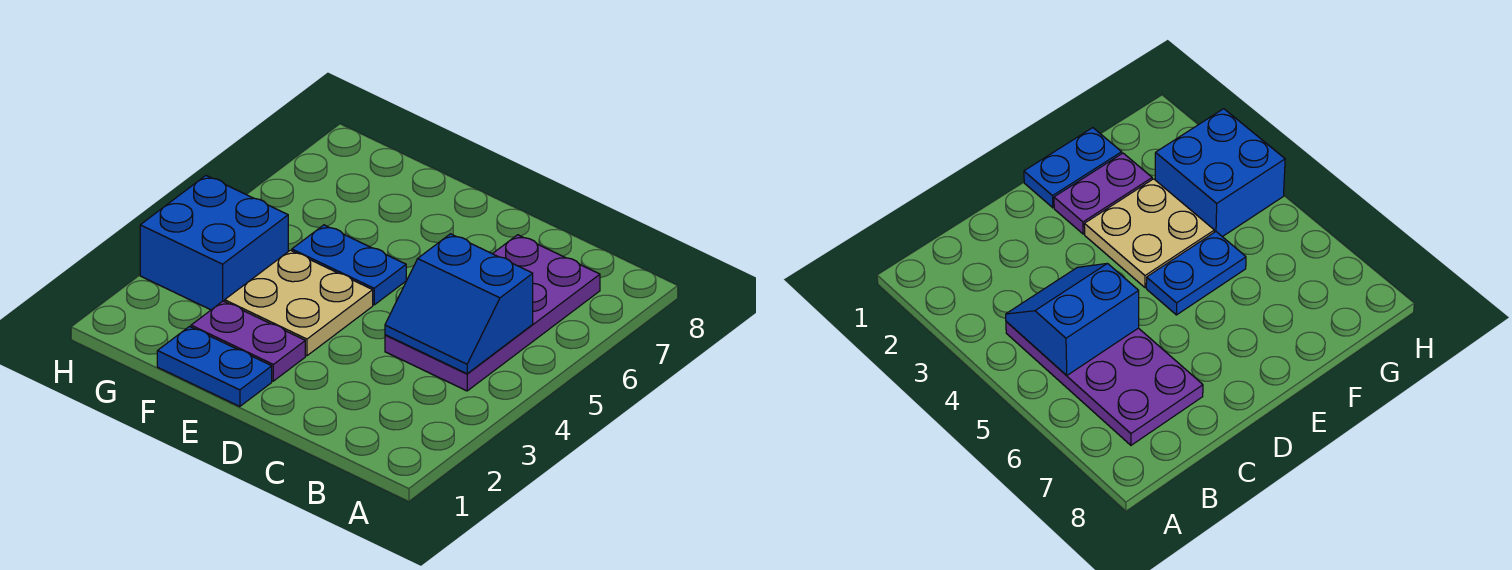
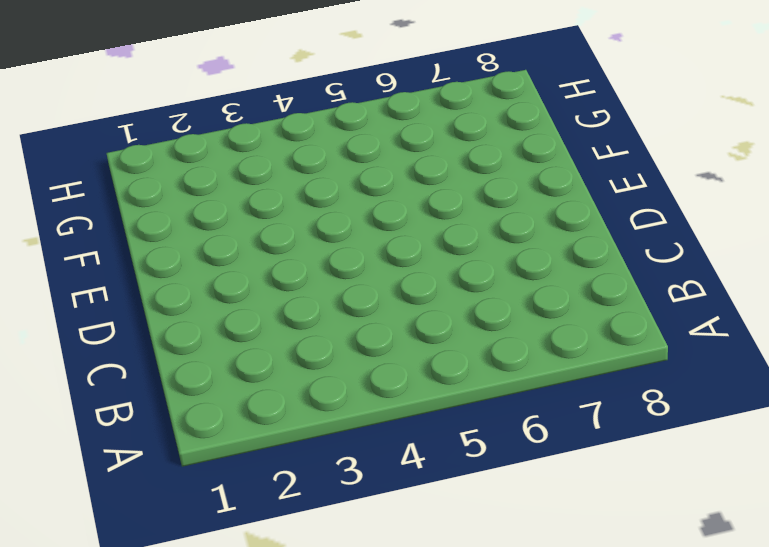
none -> purple plate B4:C7 level 1
none -> blue plate E1:F1 level 1

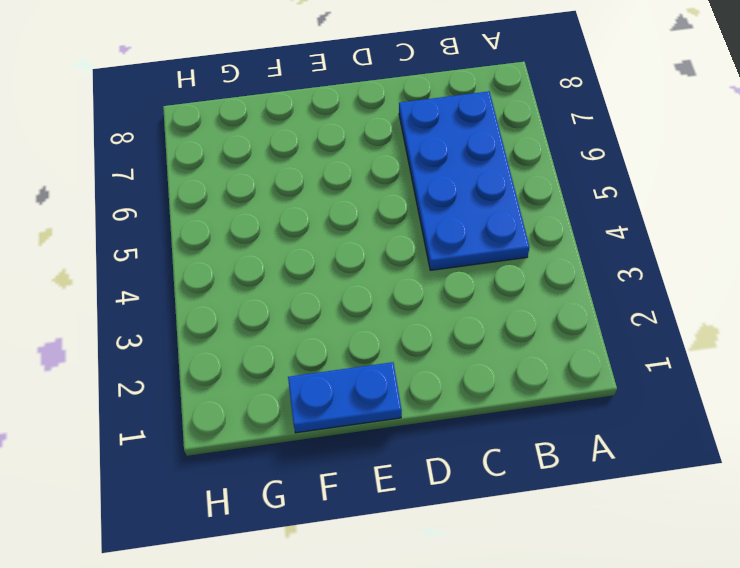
blue plate B4:C7 level 1 -> purple plate B4:C7 level 1
none -> purple plate E2:F2 level 1
none -> tan plate E3:F4 level 1

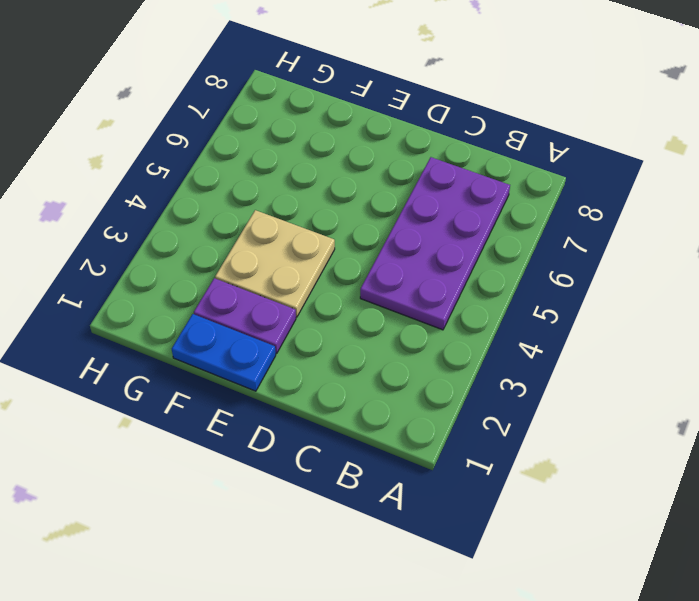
none -> blue plate E5:F5 level 1
none -> blue brick G3:H4 level 1

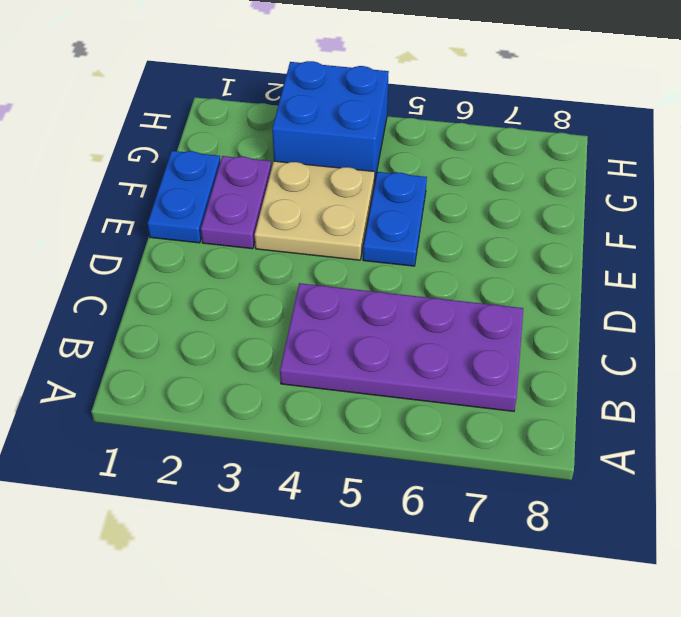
none -> blue slope B4:C5 level 2 top 5

